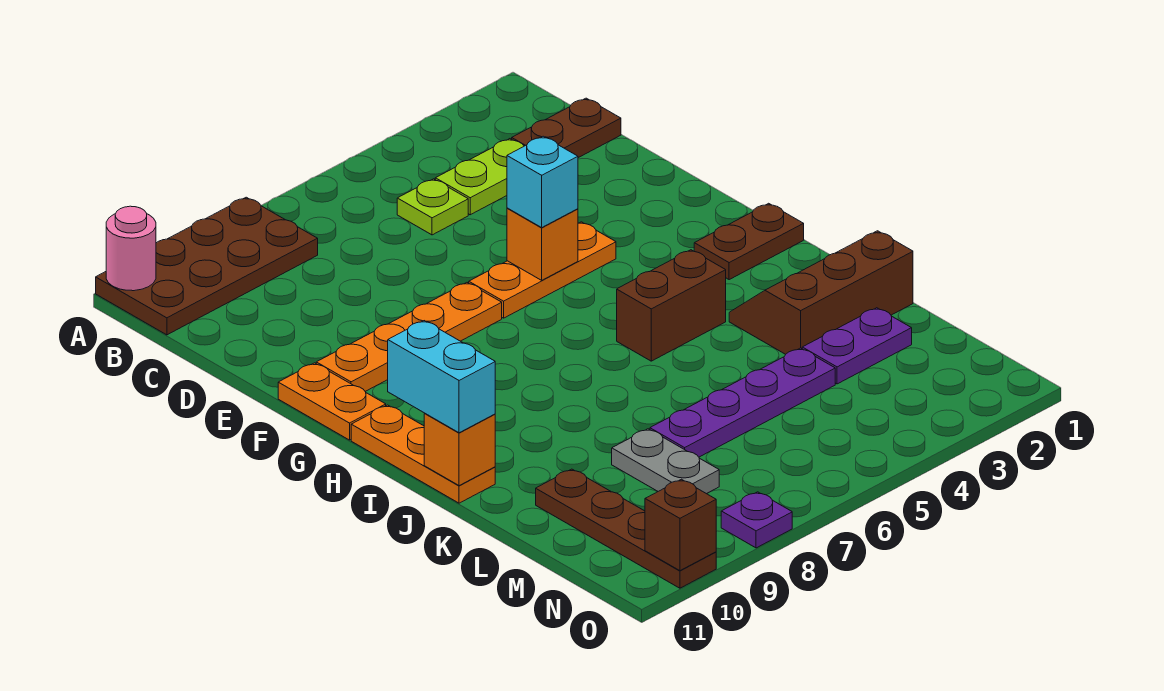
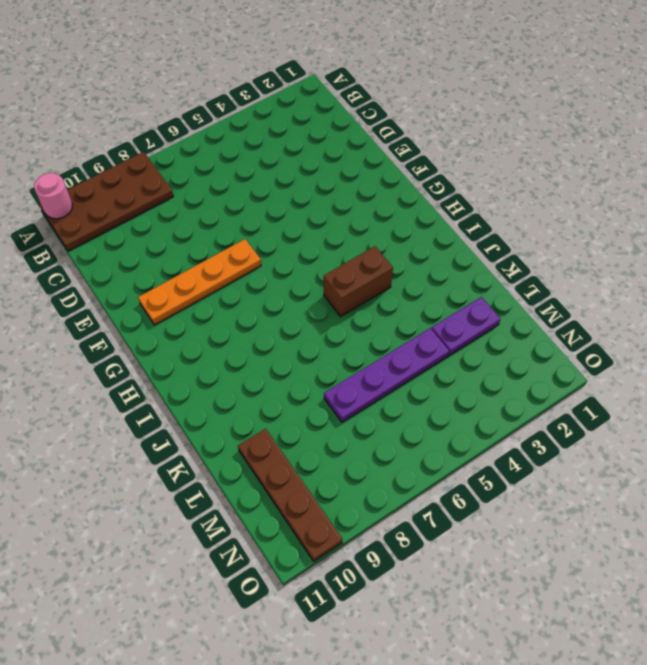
none -> brown plate C1:C2 level 1
none -> lime plate C3:C4 level 1
none -> lime plate C5 level 1

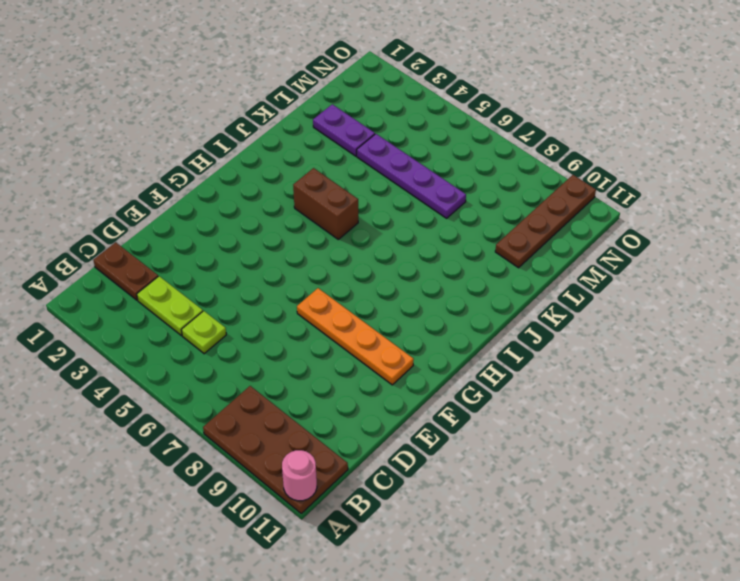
none -> orange plate F4:F6 level 1
none -> orange plate F11:G11 level 1
none -> brown plate H1:H2 level 1

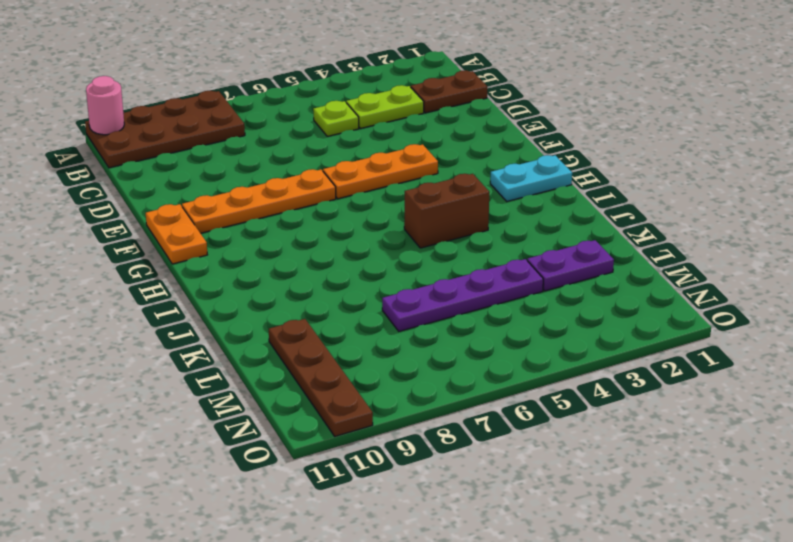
cyan plate H1:H2 level 1 -> brown plate H1:H2 level 1
none -> orange plate H11:J11 level 1
none -> brown slope J1:K3 level 1 top K
none -> grey plate L8:M8 level 1

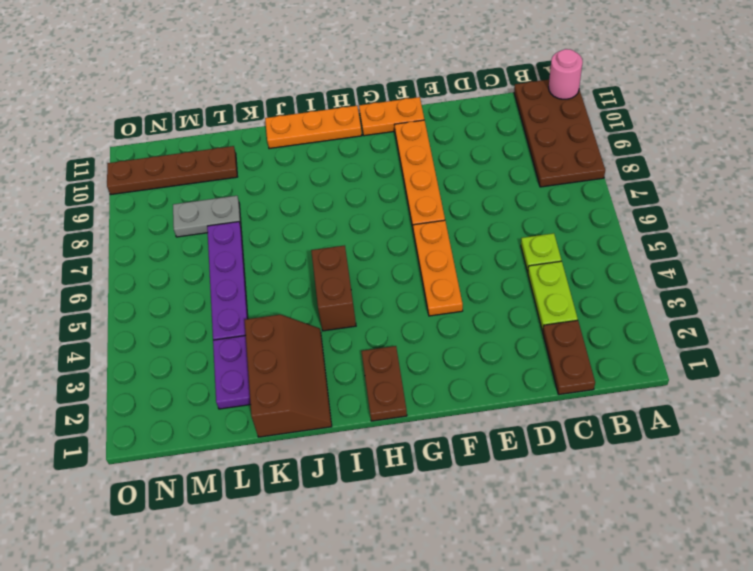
none -> purple plate O8 level 1
none -> orange brick F5 level 2
none -> orange brick J11 level 2

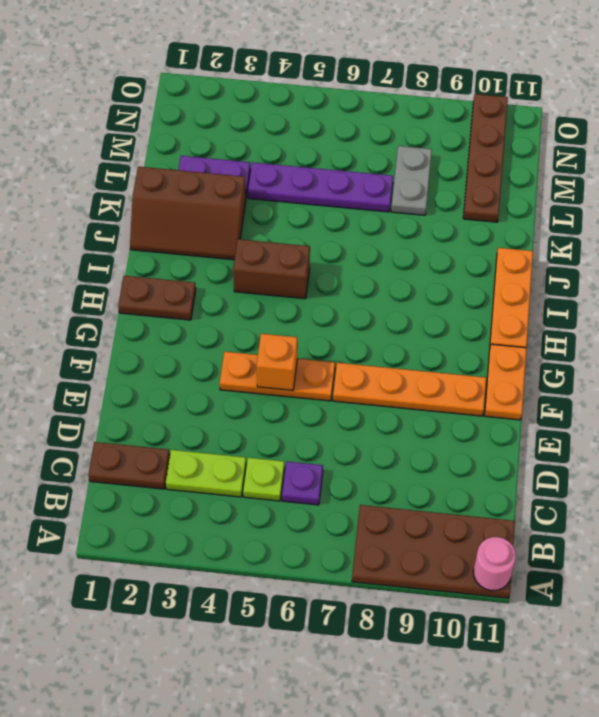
purple plate C6 level 1 -> purple plate O8 level 1
none -> orange brick J11 level 2
none -> brown brick O10 level 2
none -> cyan brick F5 level 3

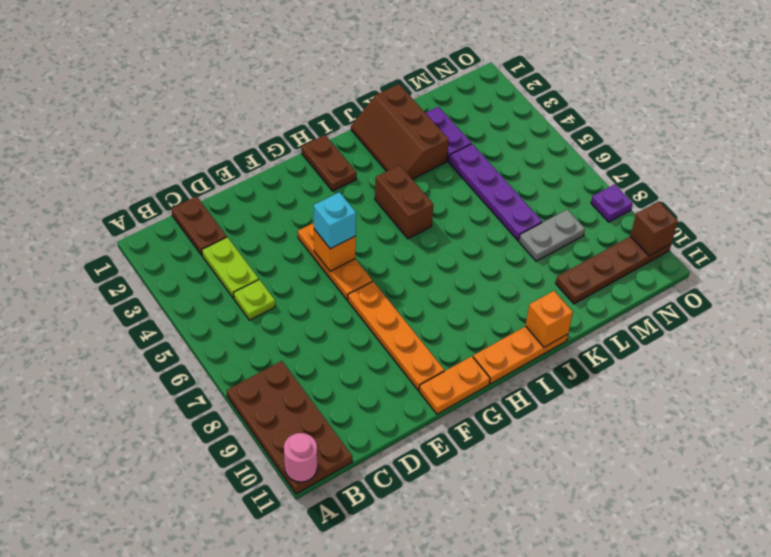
none -> cyan brick I11:J11 level 3

